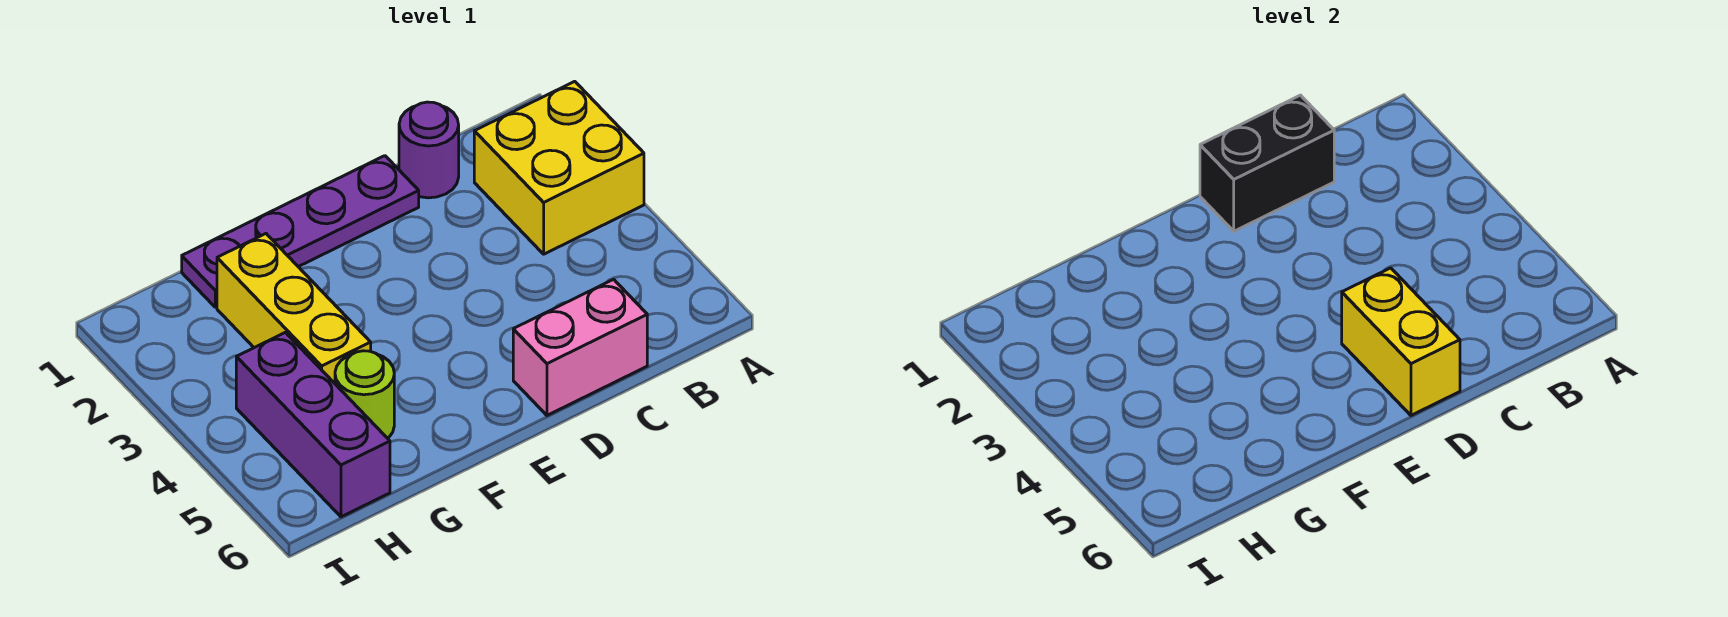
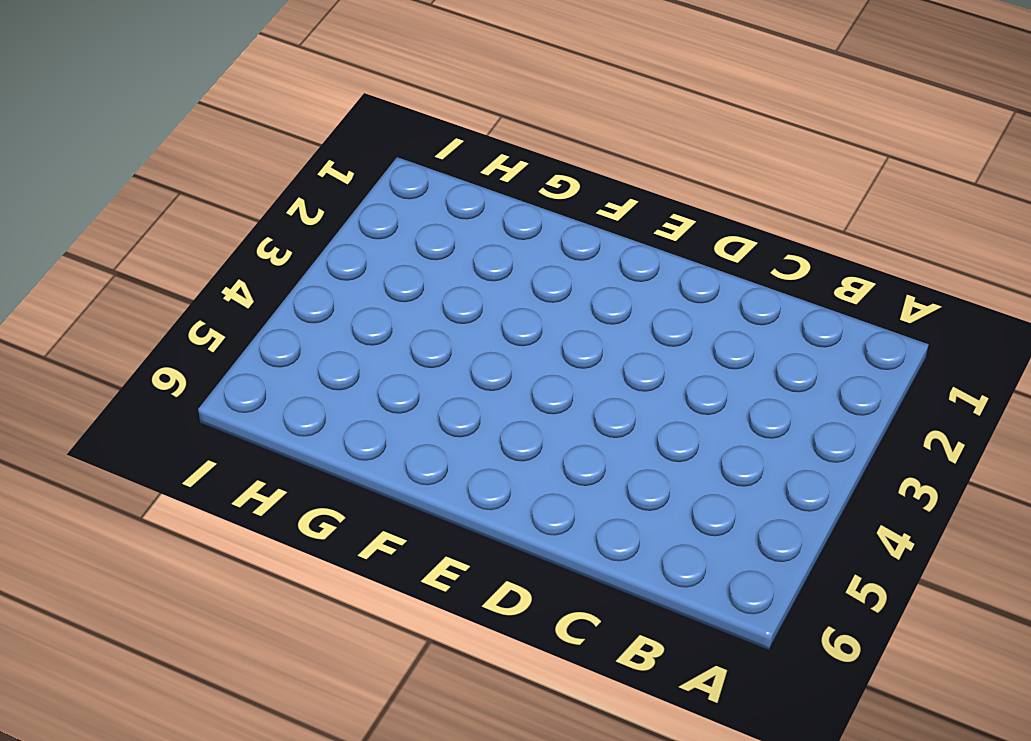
none -> yellow brick A2:B3 level 1
none -> purple round brick C1 level 1

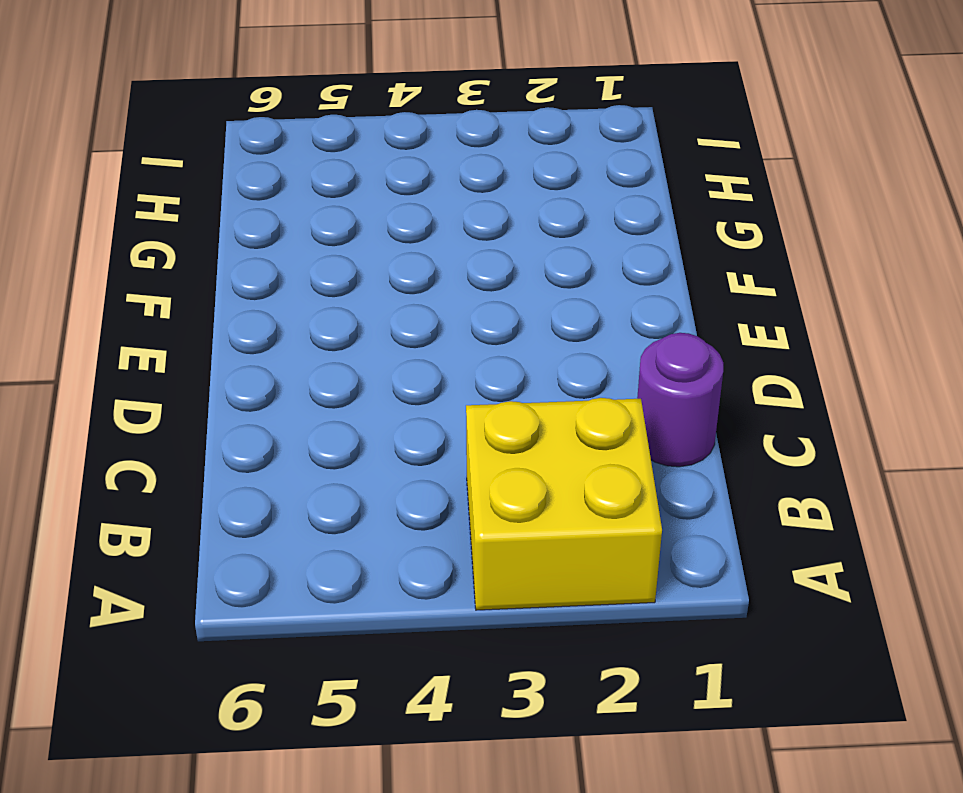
none -> pink brick C6:D6 level 1
none -> purple plate D1:G1 level 1

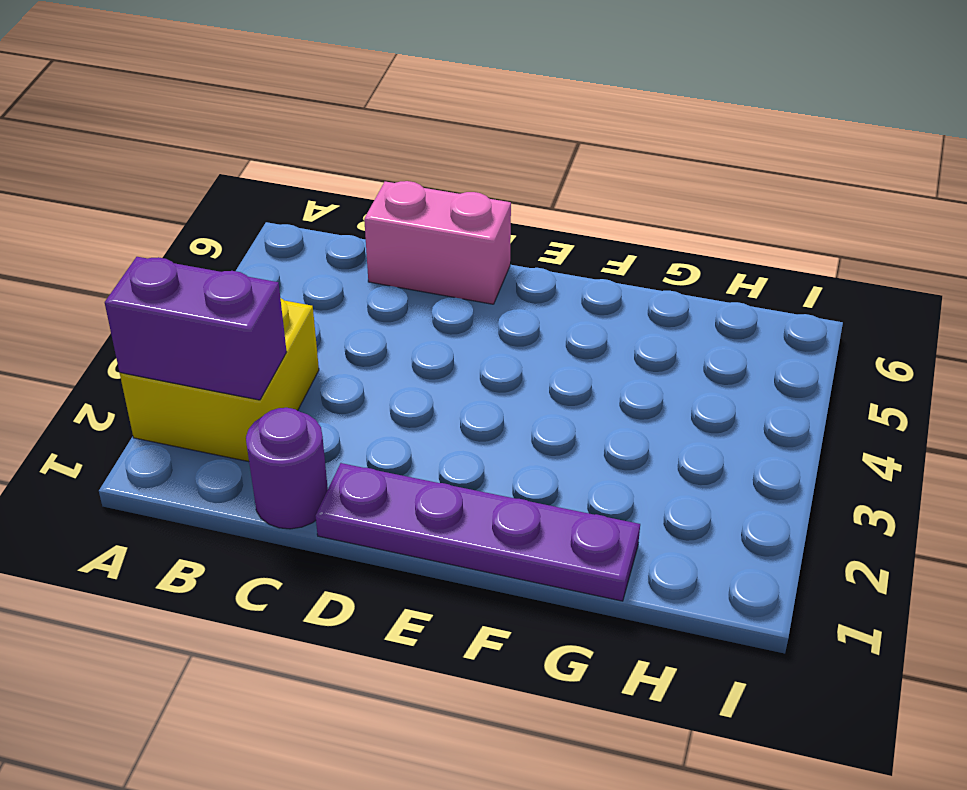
purple brick A2:B2 level 2 -> none
none -> yellow brick G2:G4 level 1
none -> lime round brick G5 level 1

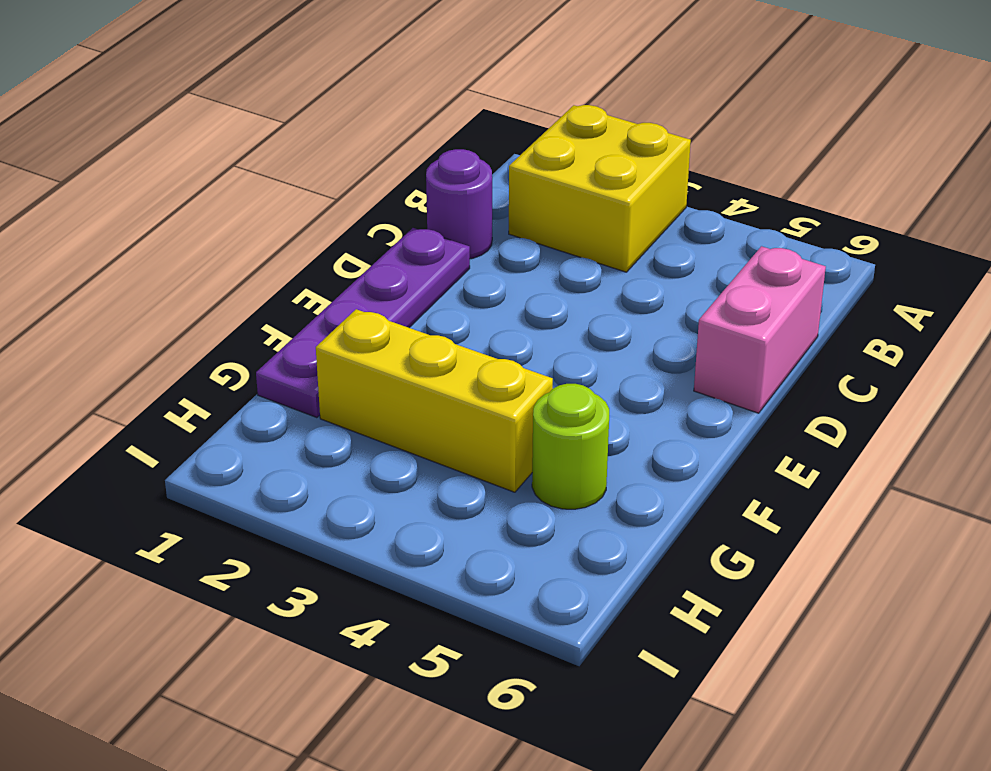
none -> purple brick H4:H6 level 1
none -> black brick C1:D1 level 2

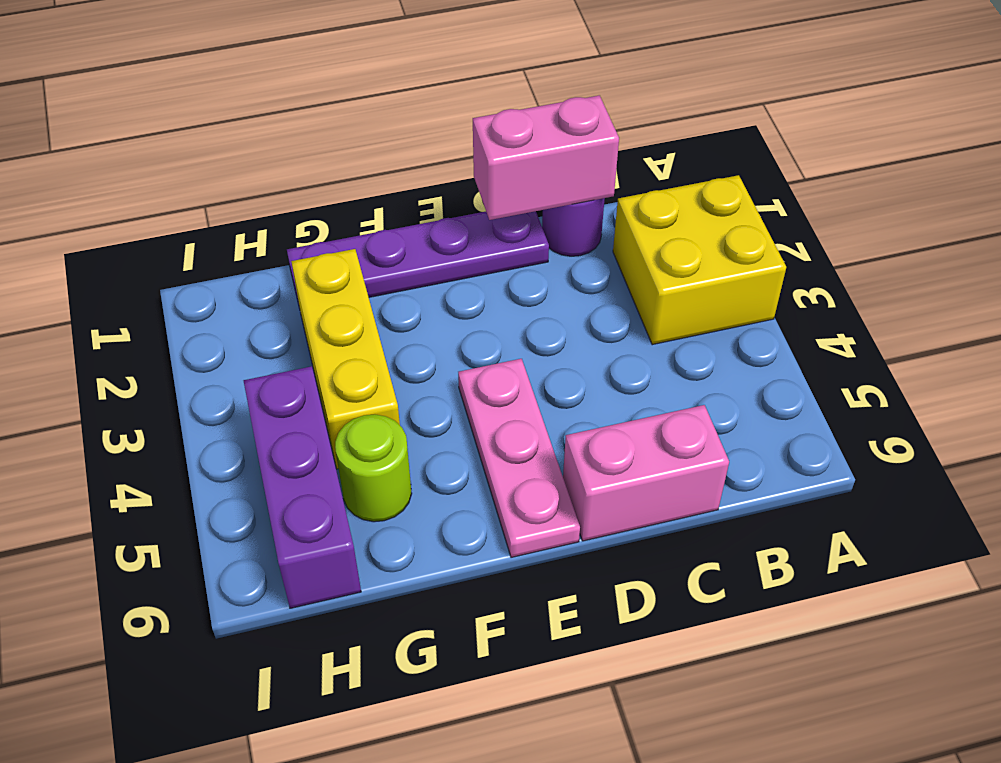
pink brick C1:D1 level 2 -> black brick C1:D1 level 2
pink plate E4:E6 level 1 -> none
none -> yellow brick D5:D6 level 2

